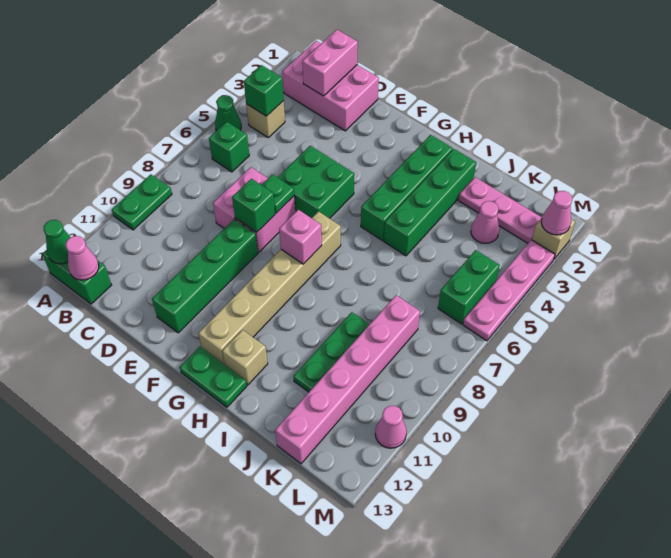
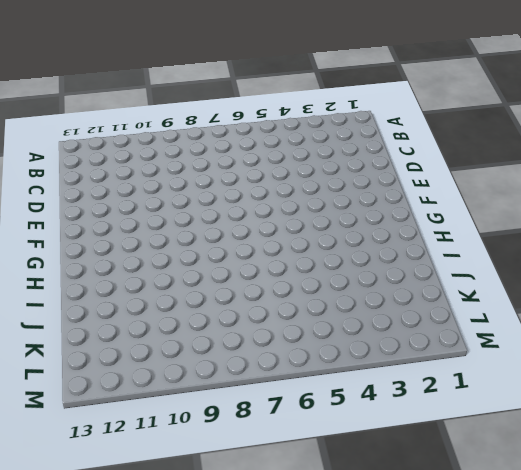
none -> green cone A5 level 1
none -> green plate A9:A10 level 1
none -> green brick A13:B13 level 1
none -> pink brick B1:D2 level 1

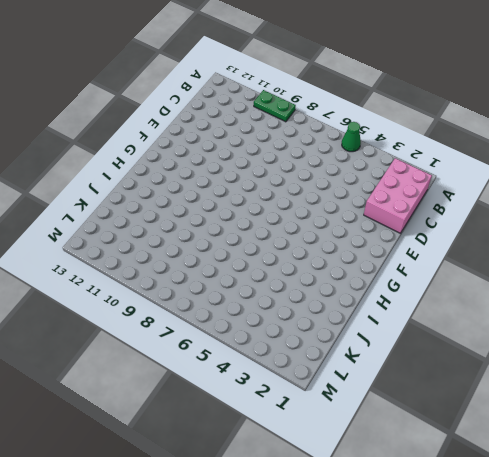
none -> green brick A13:B13 level 1
none -> tan brick B4 level 1
none -> green brick B6 level 1
none -> pink brick D7:E8 level 1

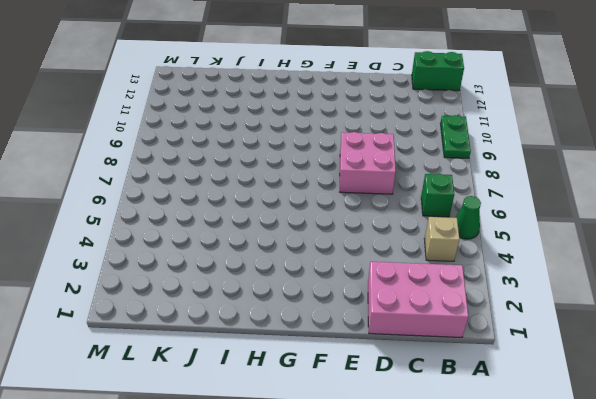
none -> green brick E5:F6 level 1
none -> green brick E9:E12 level 1
none -> tan brick G7:G12 level 1
none -> green plate G13:H13 level 1

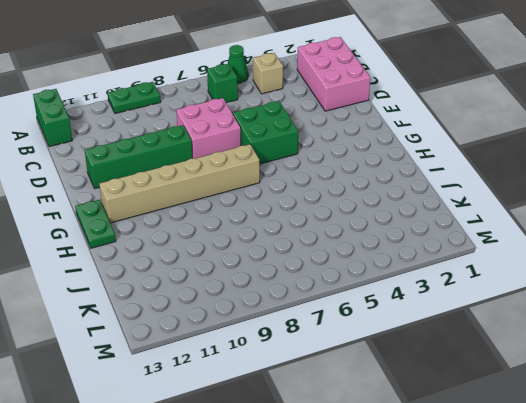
none -> green brick H2:H5 level 1
none -> tan brick H12 level 1
none -> green brick I2:I5 level 1
none -> pink plate J2:L2 level 1

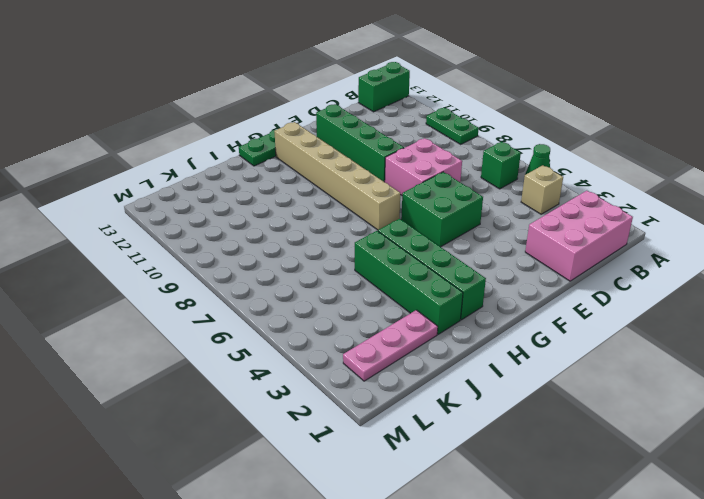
none -> tan brick H12 level 1
none -> green plate J9:J11 level 1
none -> pink cone K3 level 1
none -> pink brick K8:K13 level 1

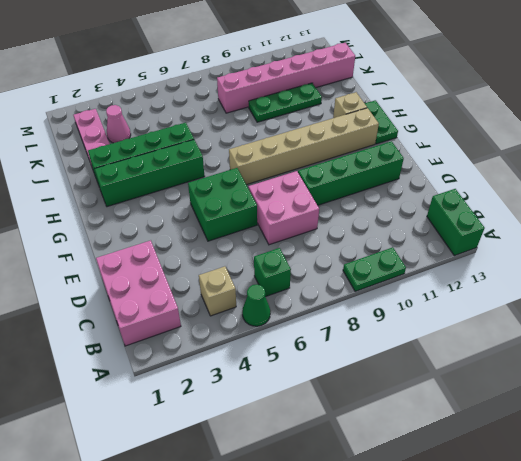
none -> green brick L5:L6 level 1
none -> tan brick M2 level 1
none -> pink plate M3:M6 level 1
none -> pink cone M11 level 1

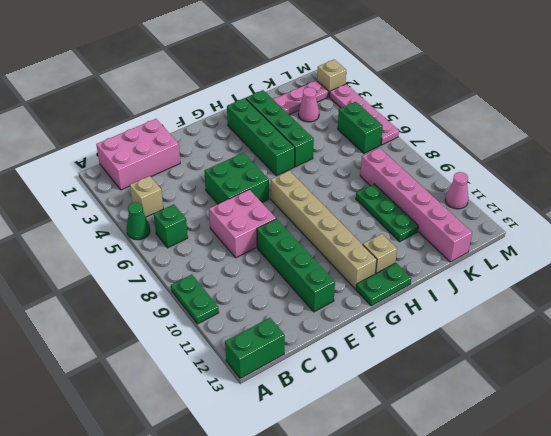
none -> green cone A13 level 2
none -> green brick B4 level 2
none -> pink cone B13 level 2
none -> pink brick C1:C2 level 2

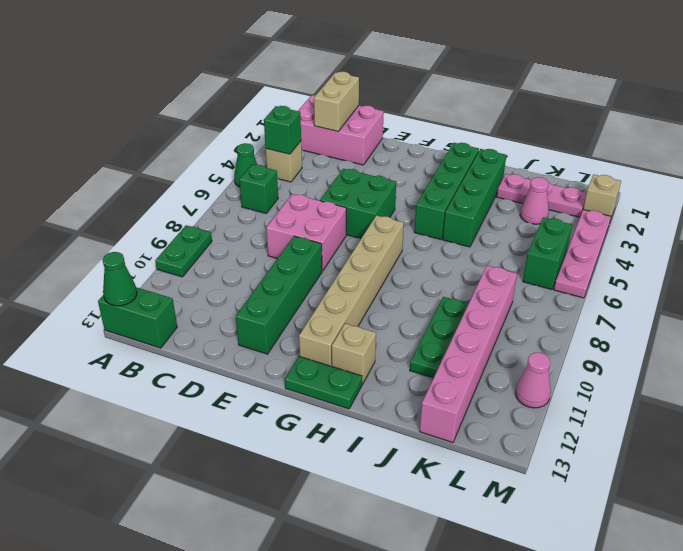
tan brick C1:C2 level 2 -> pink brick C1:C2 level 2
none -> pink cone B13 level 2
none -> green plate E7 level 2
none -> green brick E8 level 2
none -> pink brick G8 level 2

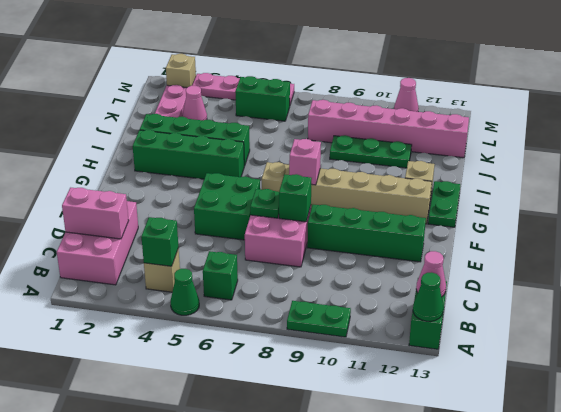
none -> pink cone M2 level 2

